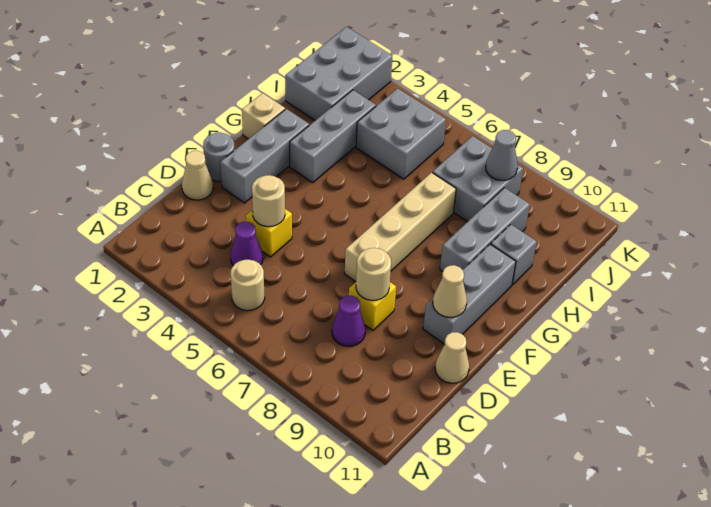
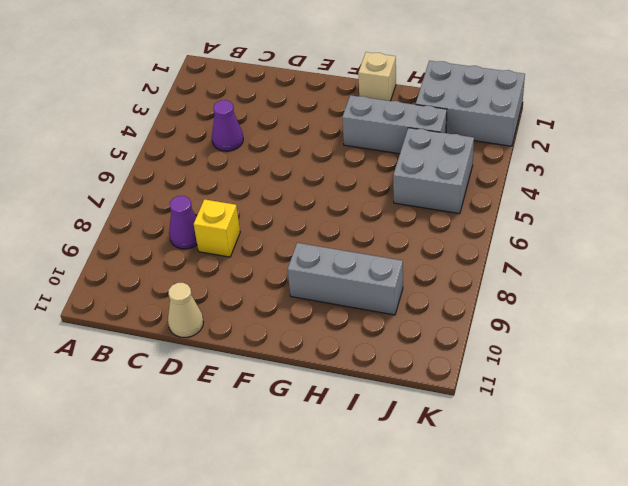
none -> tan round brick B5 level 1
none -> tan cone D1 level 1
none -> yellow brick D4 level 1

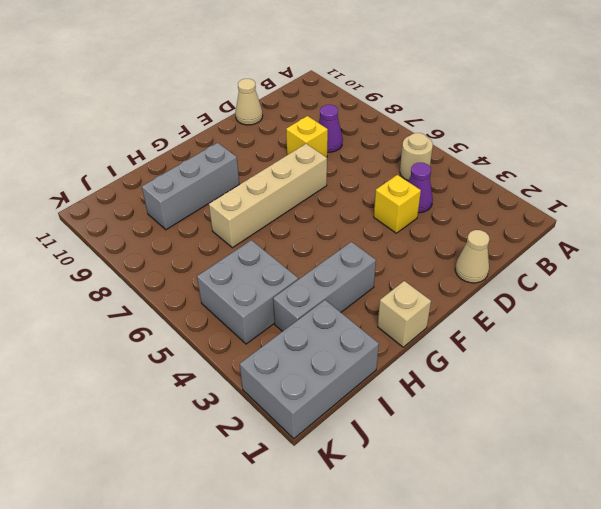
none -> grey round brick E1 level 1
none -> grey brick E2:G2 level 1
none -> grey brick E10:G10 level 1

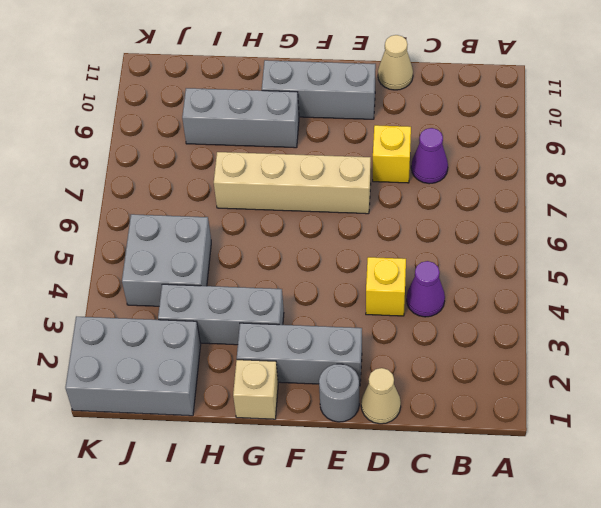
none -> tan round brick B5 level 1
none -> grey brick H10 level 1
none -> grey brick I7:J8 level 1

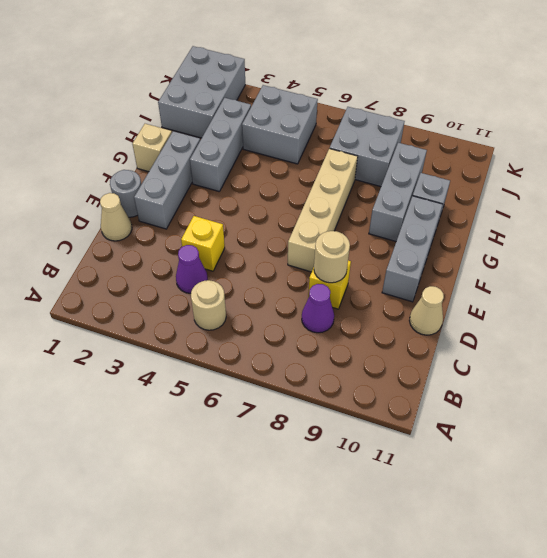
none -> tan round brick D4 level 2
none -> tan cone E10 level 2
none -> grey cone J8 level 2

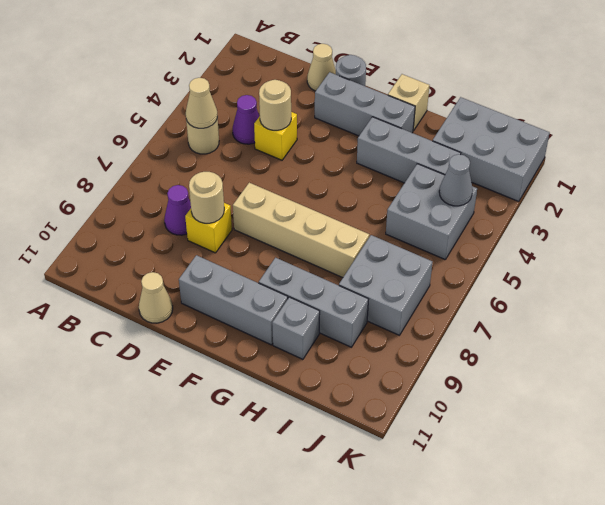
tan cone B5 level 2 -> tan cone E10 level 2
grey cone J4 level 2 -> grey cone J8 level 2

